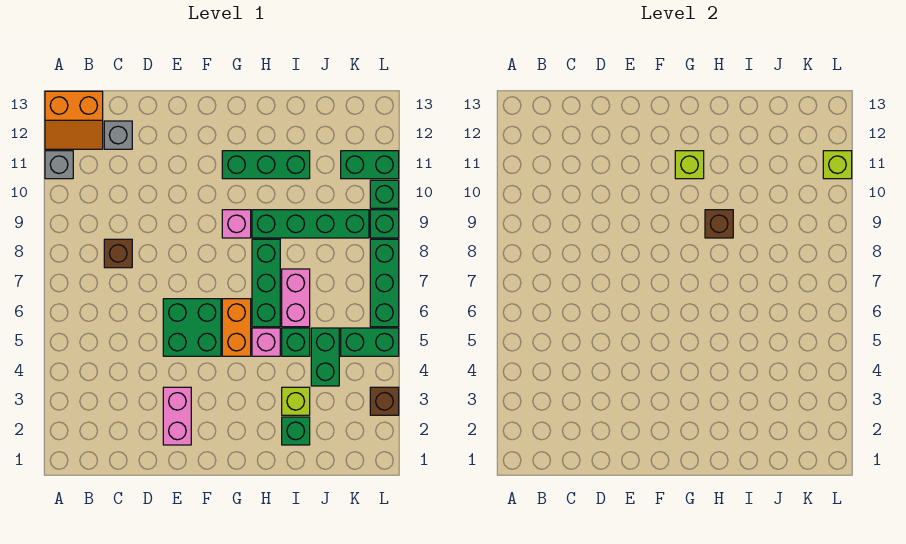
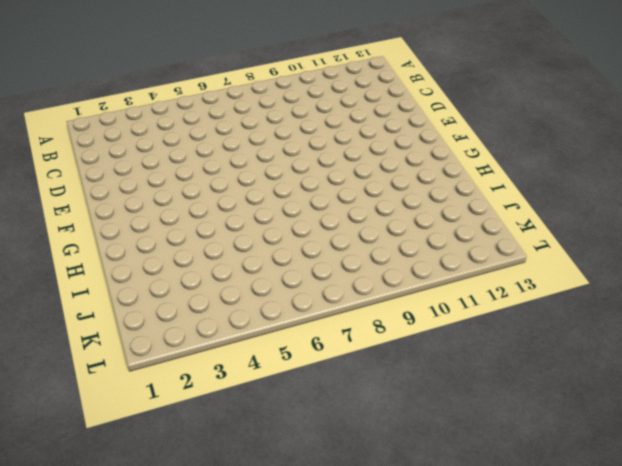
none -> grey brick A11 level 1
none -> orange slope A12:B13 level 1 top 13
none -> brown brick C8 level 1

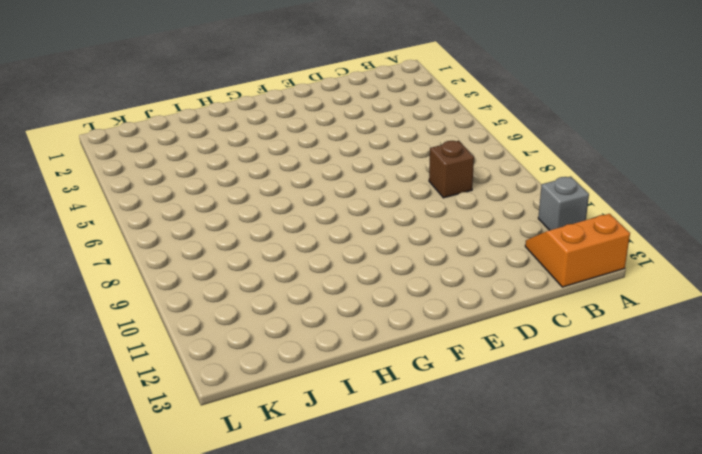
none -> grey brick C12 level 1
none -> pink brick E2:E3 level 1
none -> green brick E5:F6 level 1

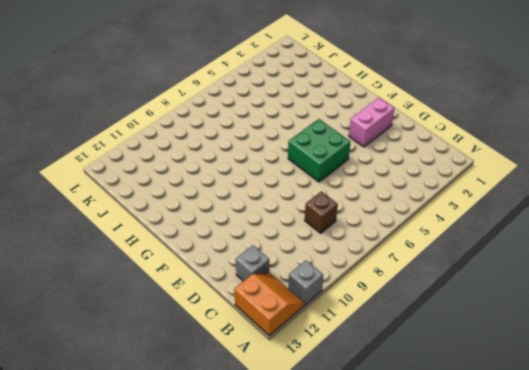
none -> orange brick G5:G6 level 1
none -> pink brick G9 level 1
none -> green brick G11:I11 level 1

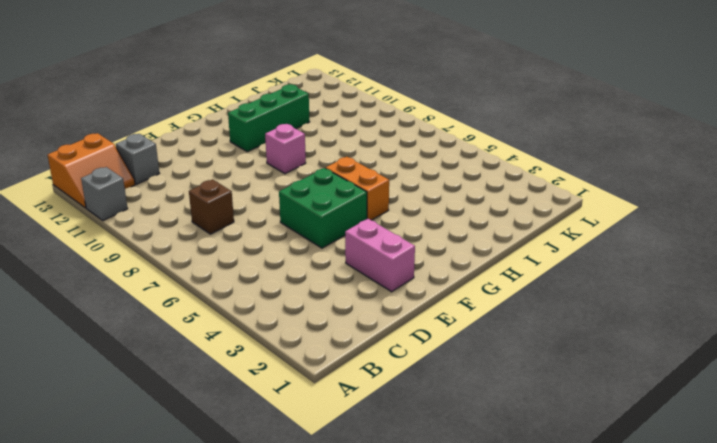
none -> pink brick H5 level 1
none -> green brick H6:H8 level 1
none -> green brick H9:K9 level 1

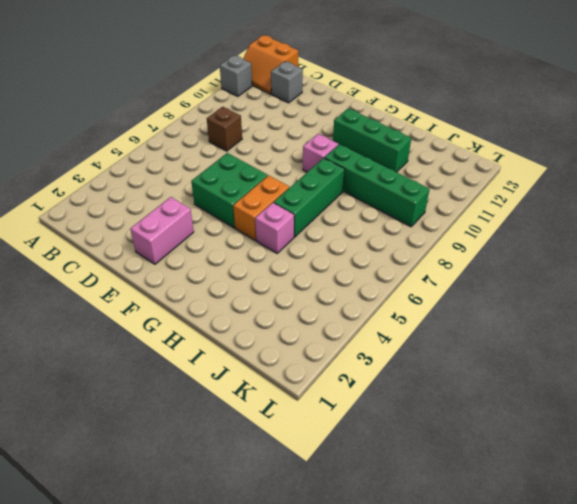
none -> green brick I2 level 1
none -> lime brick I3 level 1
none -> green brick I5 level 1

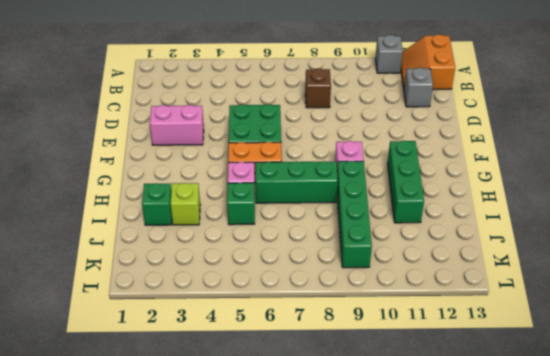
none -> pink brick I6:I7 level 1
none -> green brick J4:J5 level 1
none -> green brick K5:L5 level 1

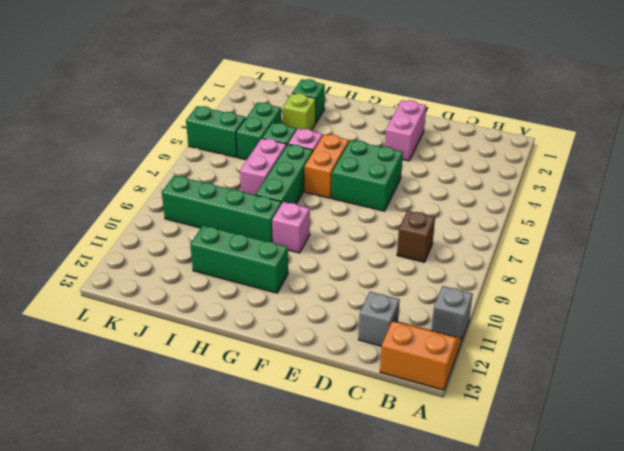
none -> green brick K11:L11 level 1
none -> brown brick L3 level 1
none -> green brick L6:L8 level 1

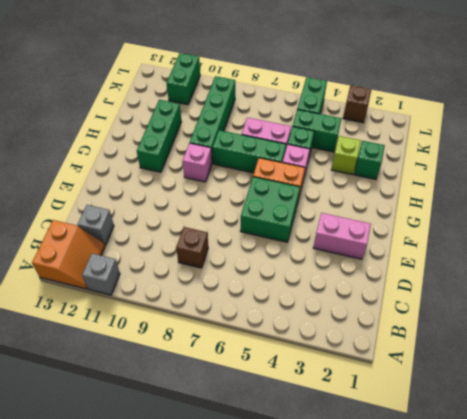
none -> green brick L6:L8 level 1
none -> green brick L9 level 1
none -> green brick L10 level 1

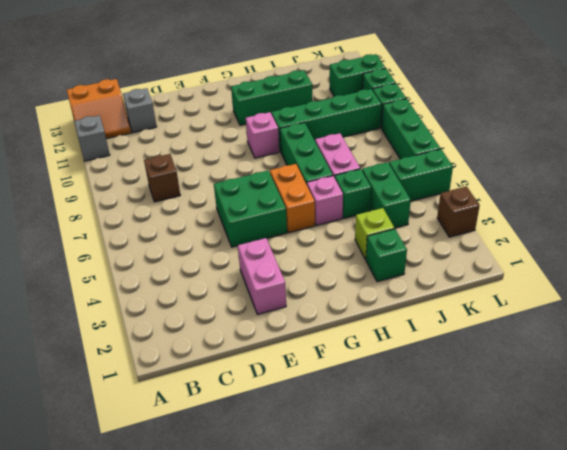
none -> lime brick G11 level 2
none -> brown brick H9 level 2
none -> lime brick L11 level 2

